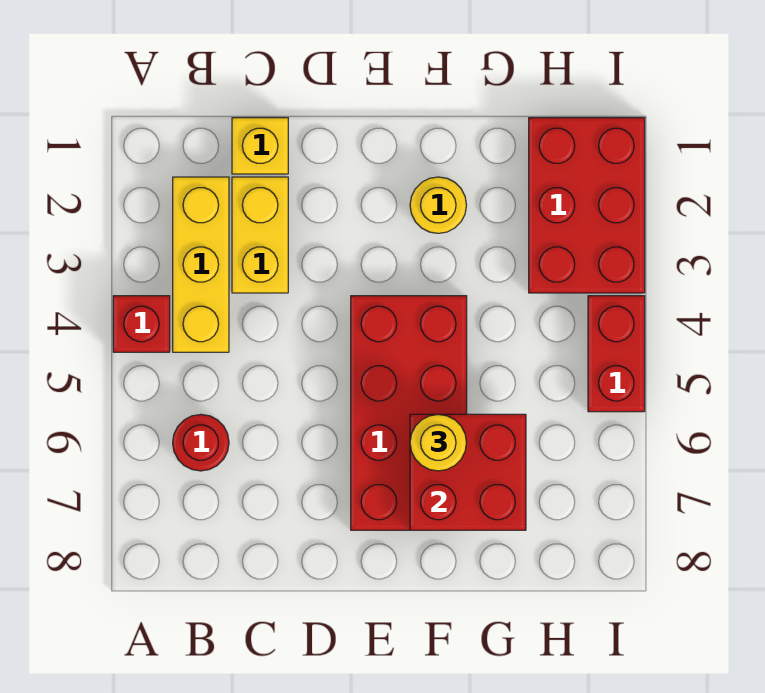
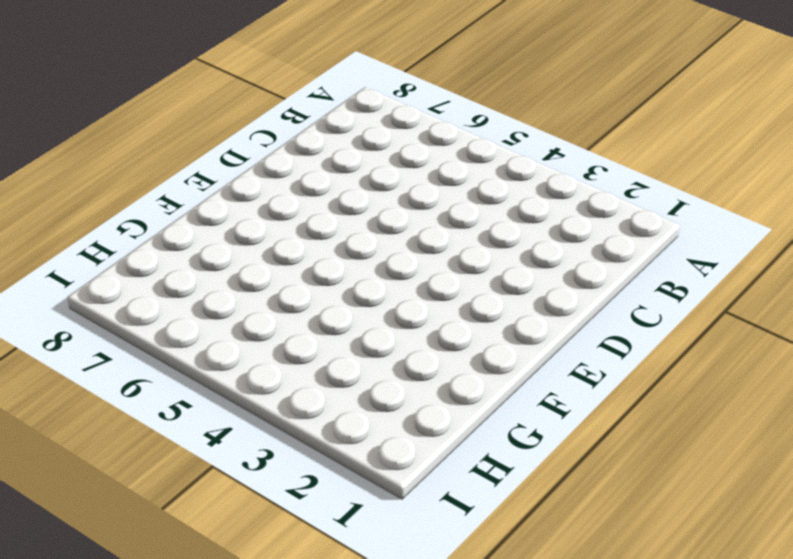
none -> red brick A4 level 1
none -> yellow brick B2:B4 level 1

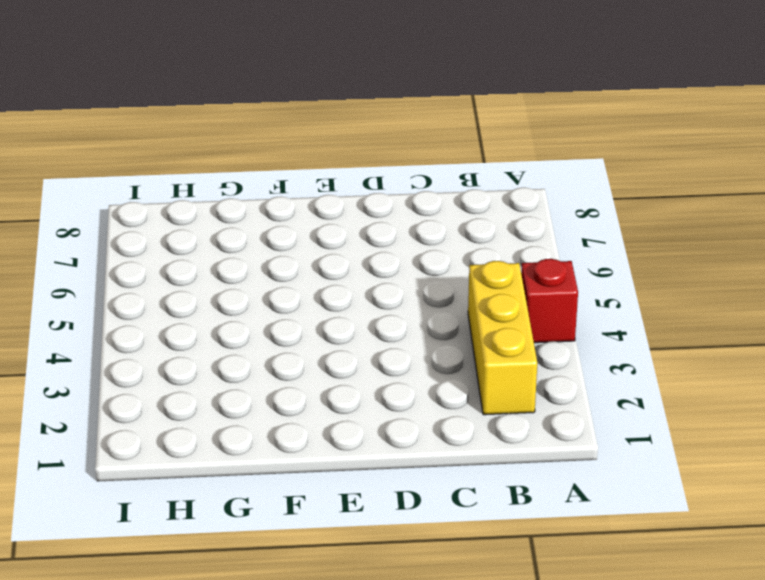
none -> red round brick B6 level 1
none -> yellow brick C1 level 1

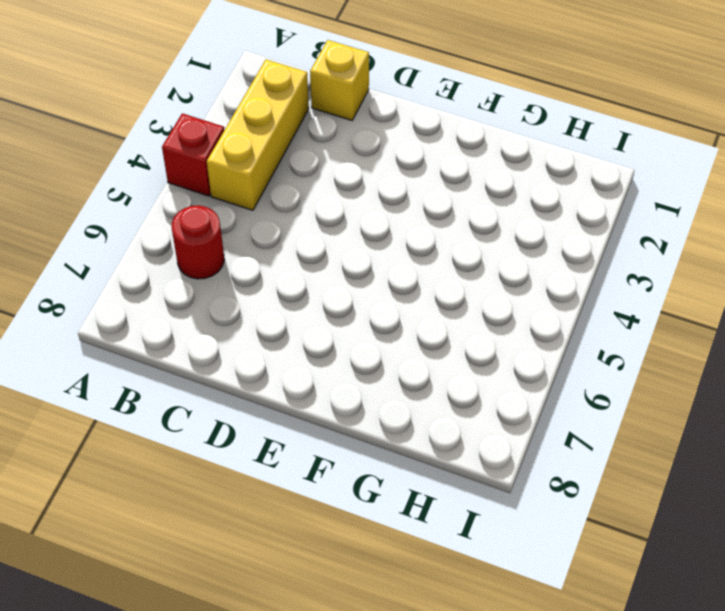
none -> yellow brick C2:C3 level 1
none -> red brick E4:F7 level 1

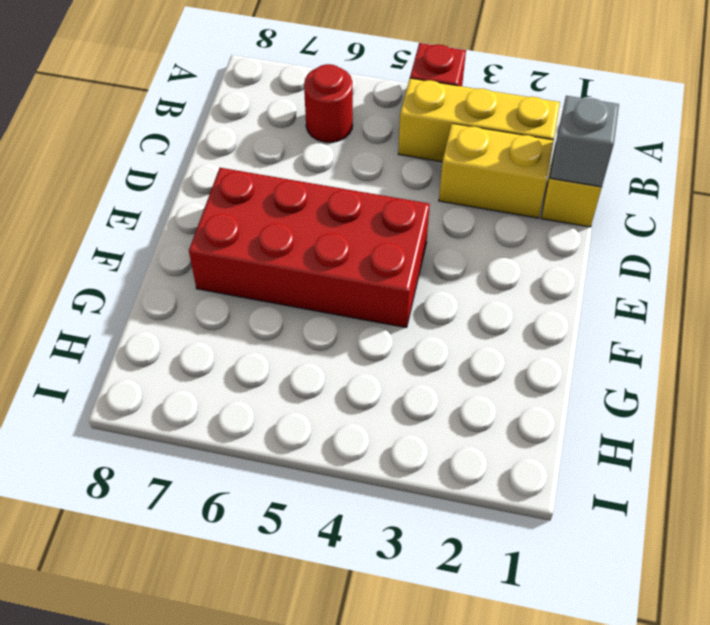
grey brick C1 level 2 -> none
none -> yellow round brick F2 level 1
none -> red brick H1:I3 level 1

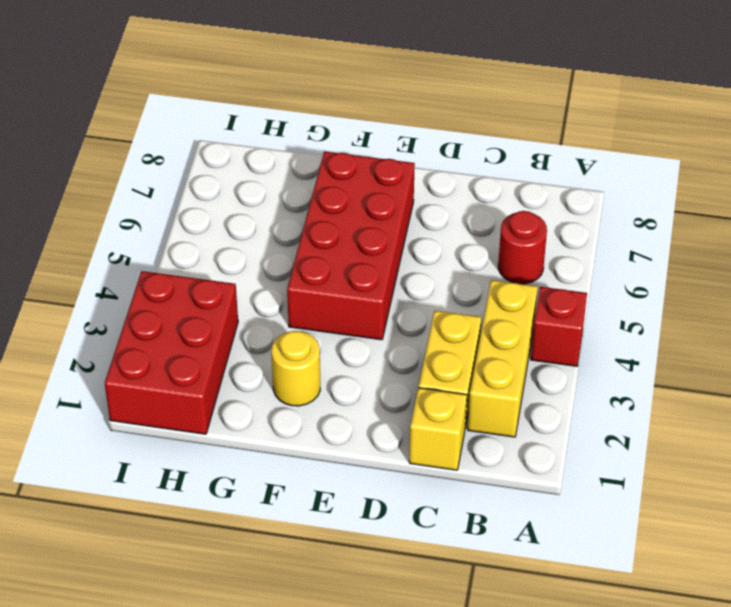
none -> red brick I4:I5 level 1
none -> red brick F6:G7 level 2

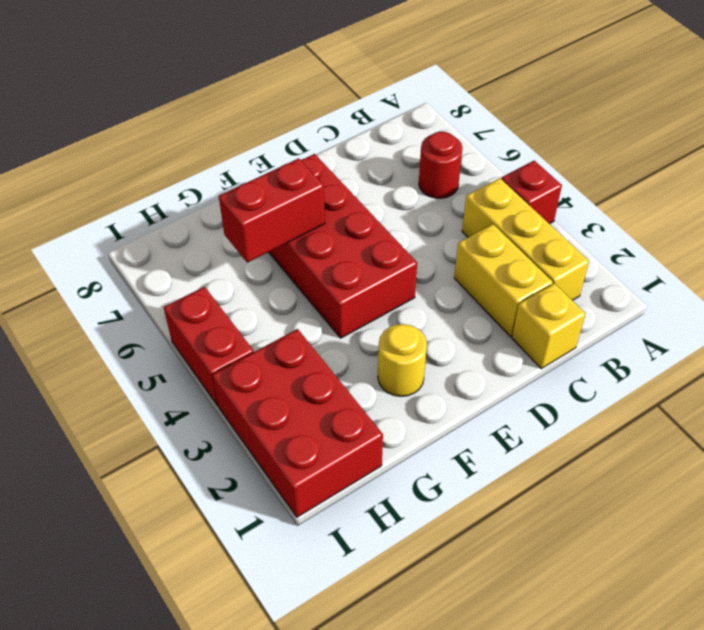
red brick F6:G6 level 2 -> red brick F6:G7 level 2
none -> yellow round brick F6 level 3

